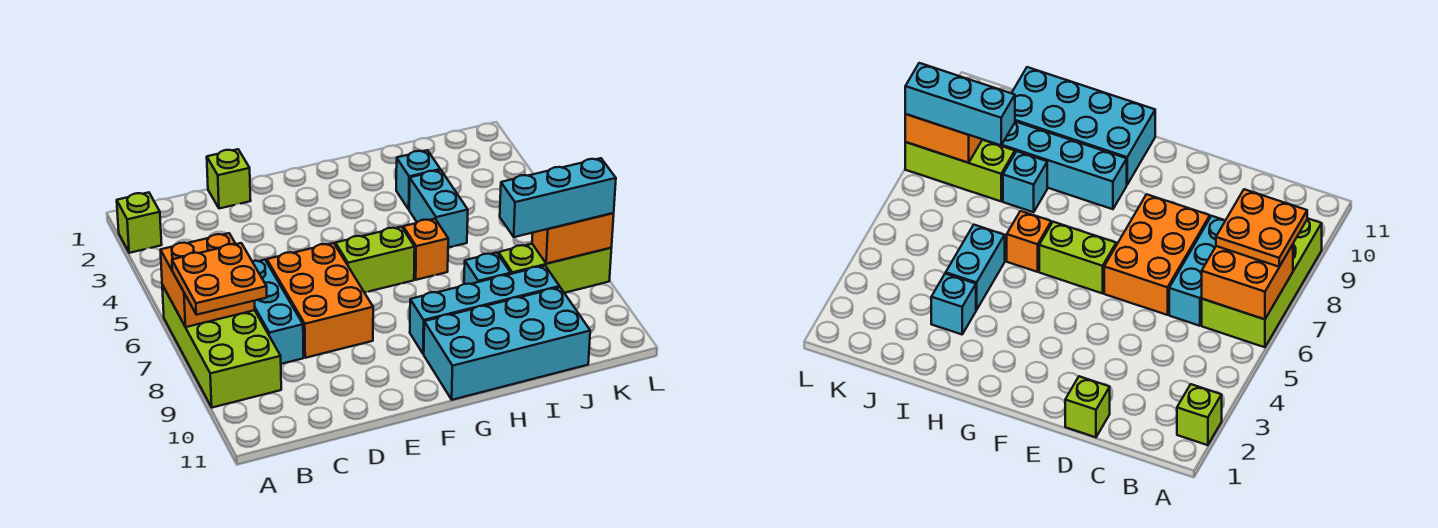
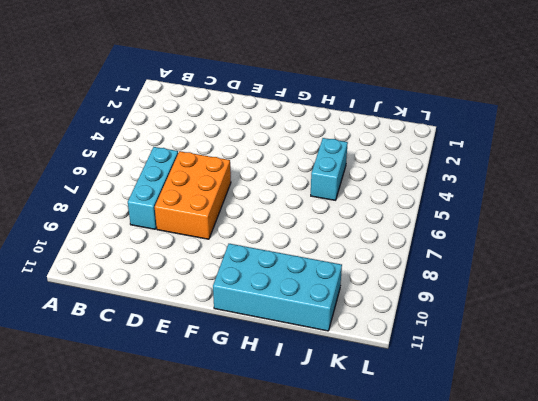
none -> lime brick A2 level 1
none -> lime brick A6:B9 level 1
none -> lime brick D1 level 1

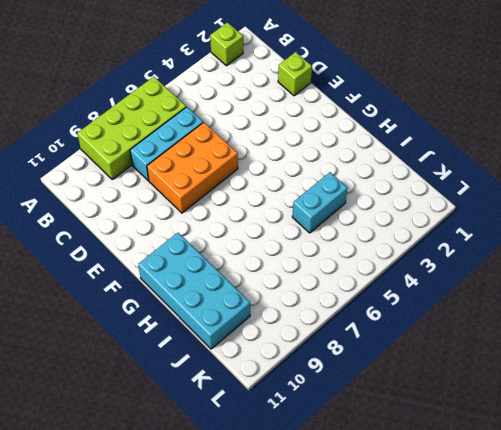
none -> lime brick F6:G6 level 1
none -> cyan brick G9:J9 level 1
none -> orange brick H6 level 1

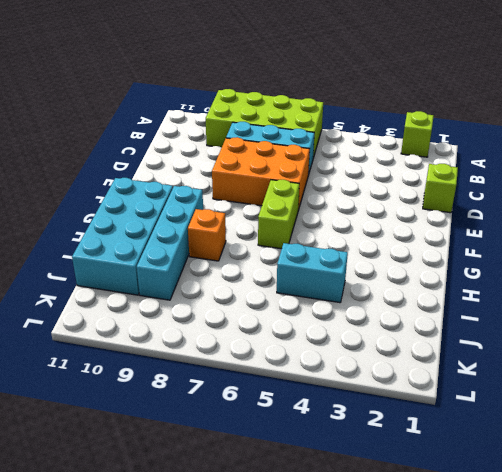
orange brick H8 level 1 -> orange brick H6 level 1
none -> cyan brick I3 level 1
none -> cyan brick I8 level 1
none -> lime brick J8:L8 level 1

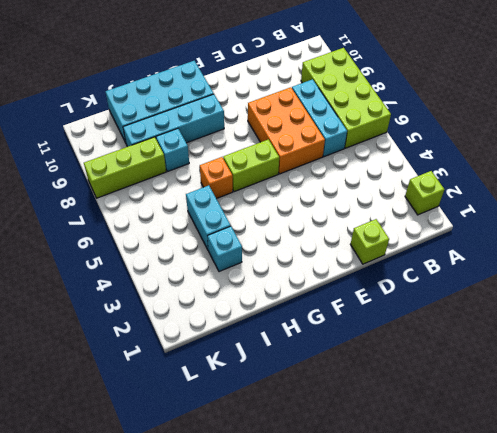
none -> orange brick A6:B7 level 2
none -> orange brick K8:L8 level 2
none -> orange plate A7:B8 level 3

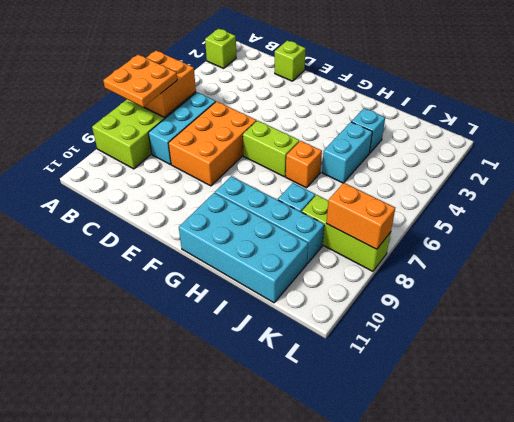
none -> cyan brick J8:L8 level 3

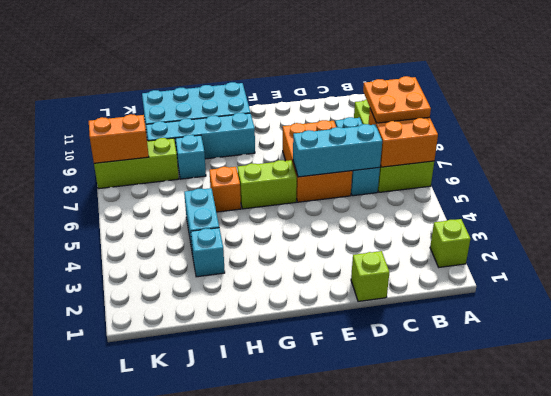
cyan brick C6:E6 level 2 -> cyan brick J8:L8 level 3

